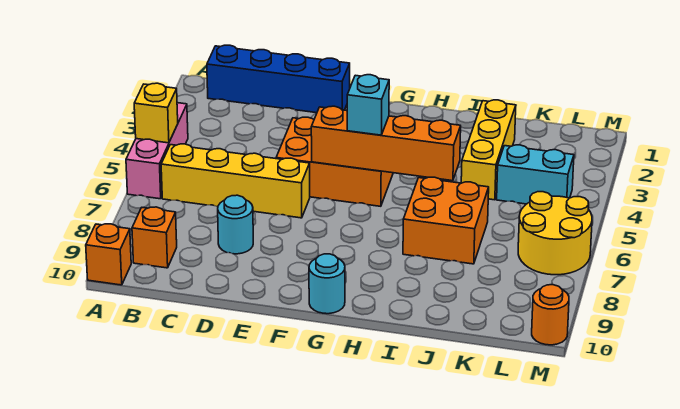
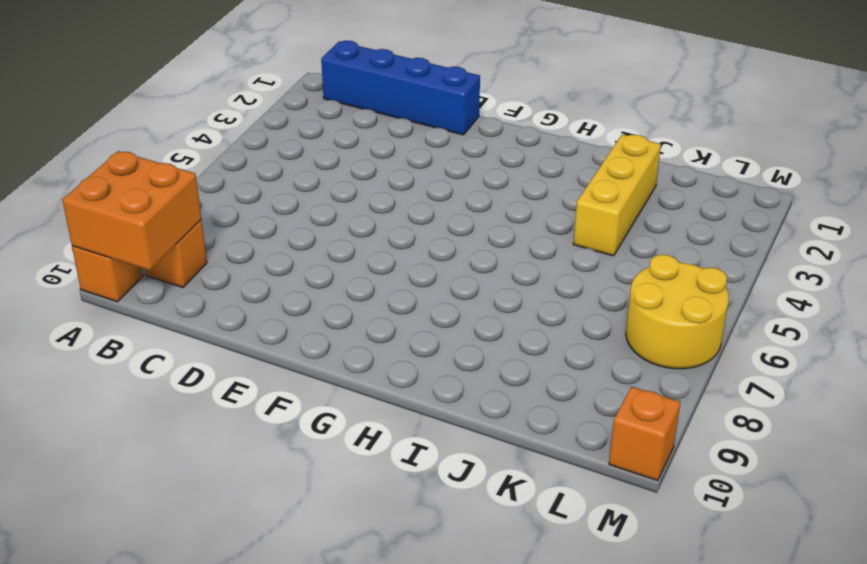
orange brick A9:B10 level 2 -> orange brick I6:J7 level 1
orange brick M10 level 1 -> orange round brick M10 level 1
none -> pink brick A4:A6 level 1
none -> yellow brick B6:E6 level 1
none -> cyan round brick D8 level 1

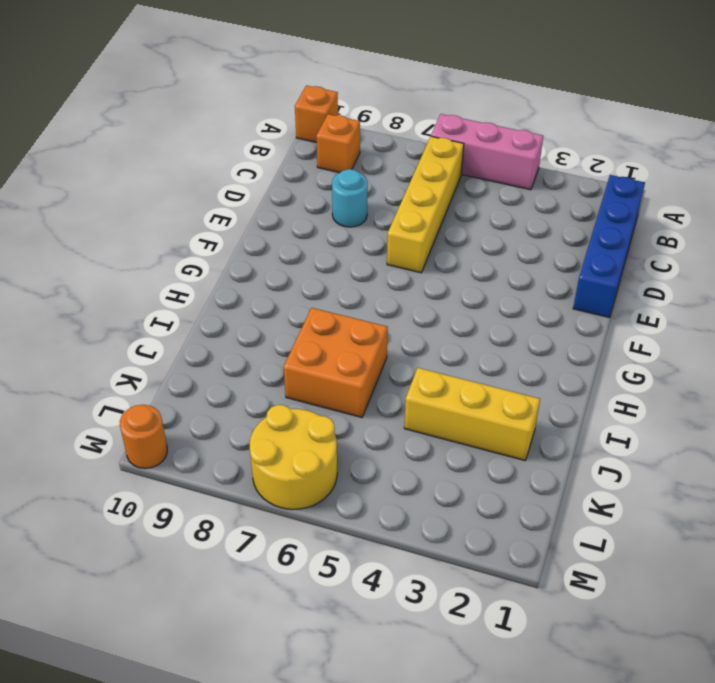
none -> orange brick E4:G5 level 1
none -> cyan round brick G10 level 1
none -> cyan brick K4:L4 level 1

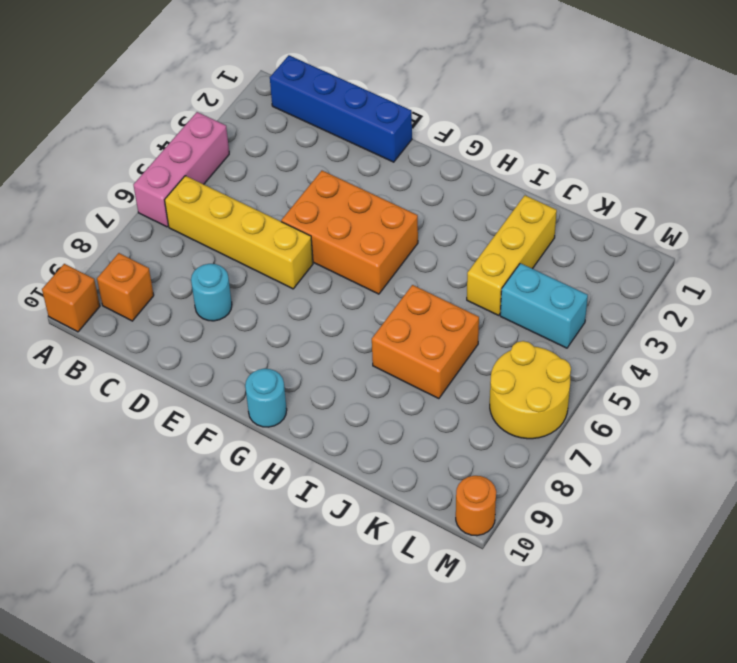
none -> yellow brick A5 level 2
none -> orange brick F5:I5 level 2
none -> cyan brick G5 level 3

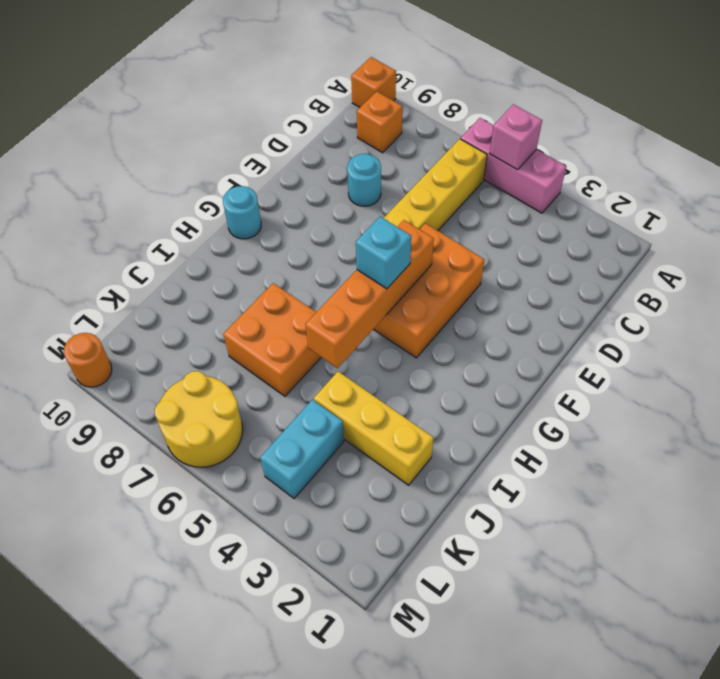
pink brick A5 level 2 -> yellow brick A5 level 2
none -> blue brick B1:E1 level 1

